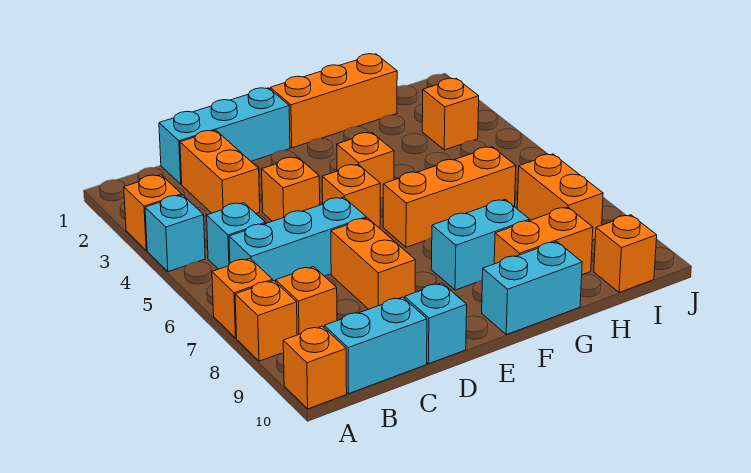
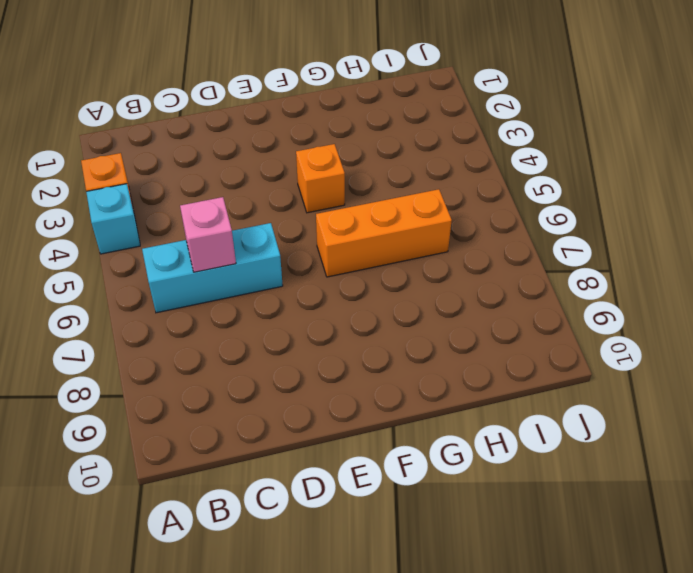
pink brick C6 level 2 -> none
none -> orange brick A7 level 1
none -> orange brick A8 level 1
none -> orange brick A10 level 1

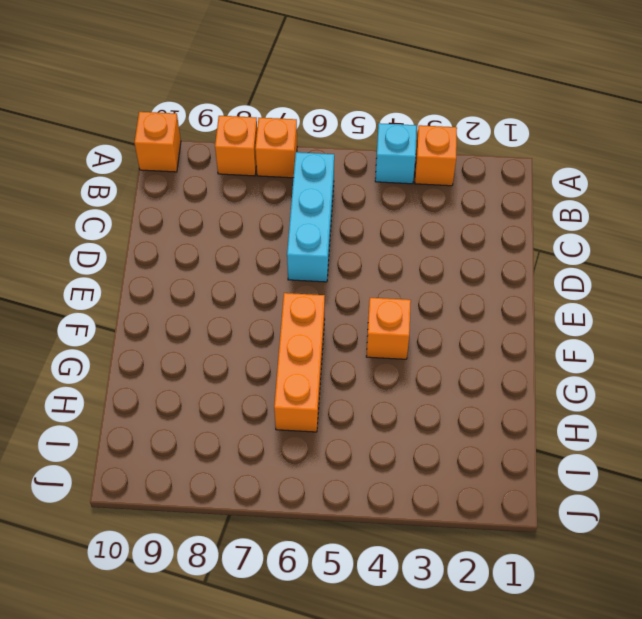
none -> cyan brick B5 level 1
none -> orange brick B8 level 1
none -> cyan brick B10:C10 level 1

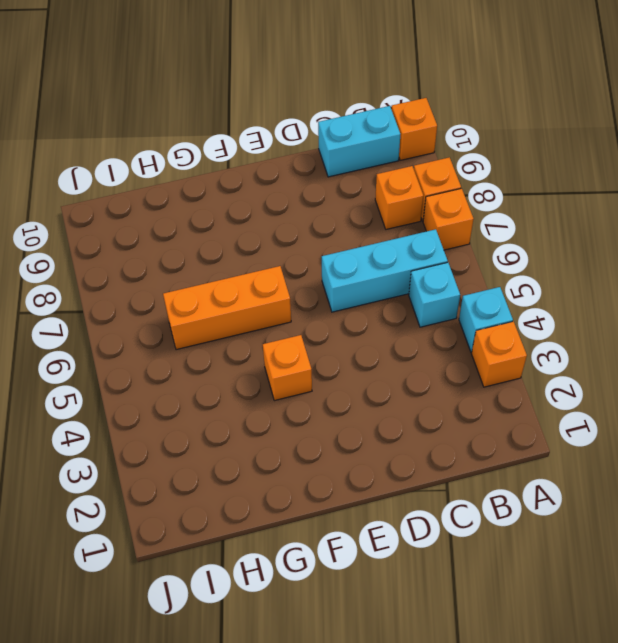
none -> cyan brick C1:E1 level 1
none -> orange brick C2:C3 level 1
none -> orange brick D4 level 1

